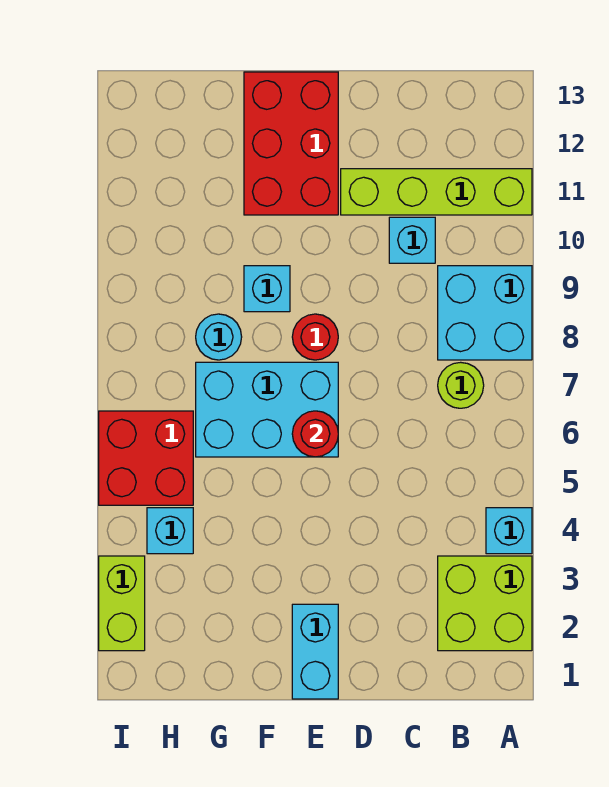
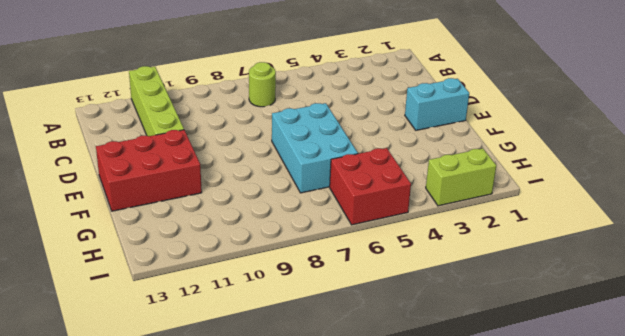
none -> lime brick A2:B3 level 1
none -> cyan brick A4 level 1
none -> cyan brick A8:B9 level 1

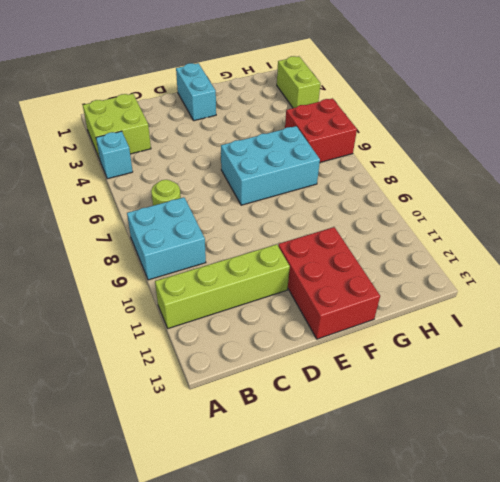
none -> cyan brick C10 level 1
none -> red round brick E8 level 1
none -> cyan brick F9 level 1

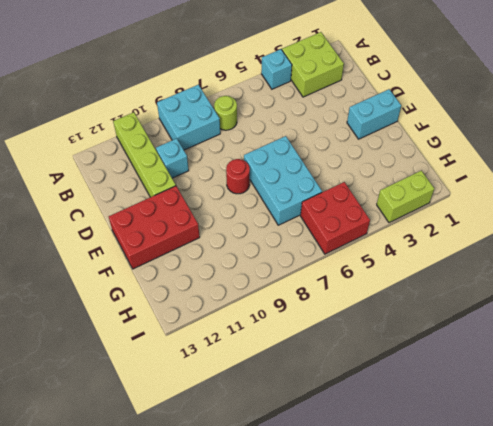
none -> cyan brick F9 level 1
none -> cyan round brick G8 level 1
none -> cyan brick H4 level 1

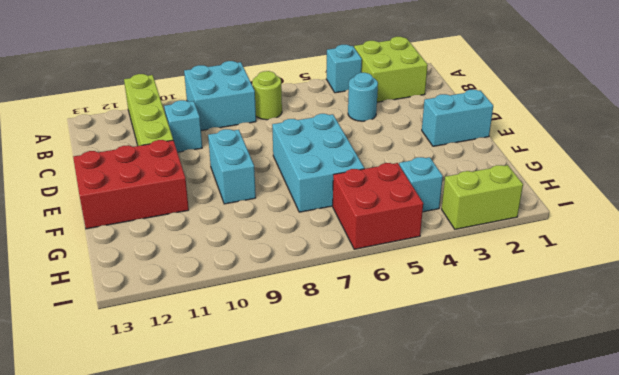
cyan round brick C4 level 1 -> cyan round brick G8 level 1
cyan brick E9:F9 level 1 -> cyan brick F9 level 1
none -> red round brick E8 level 1
none -> red round brick E6 level 2

